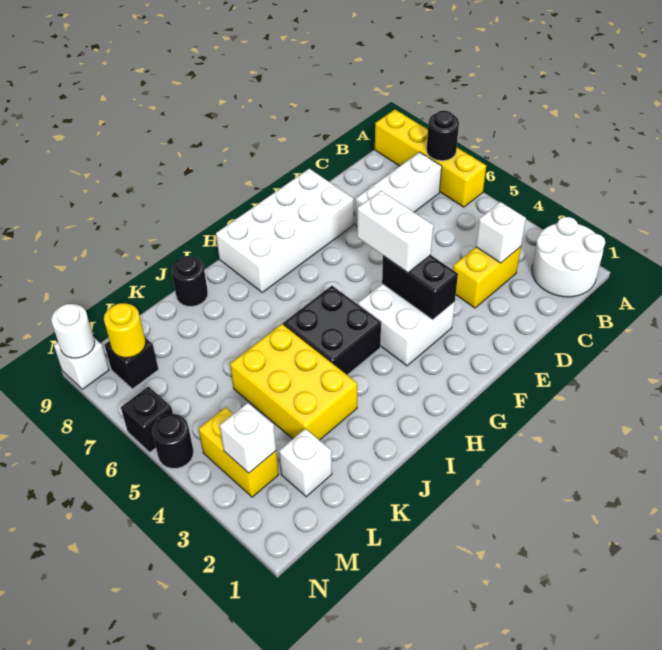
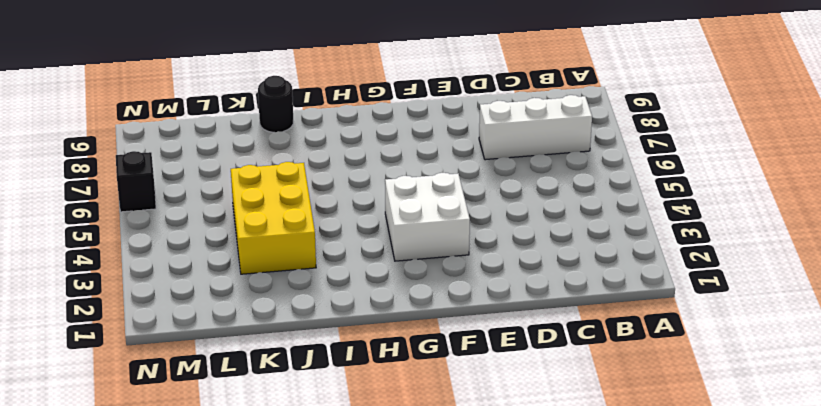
none -> white round brick A1:B2 level 1
none -> yellow brick A6:A9 level 1
none -> yellow brick C3:D3 level 1

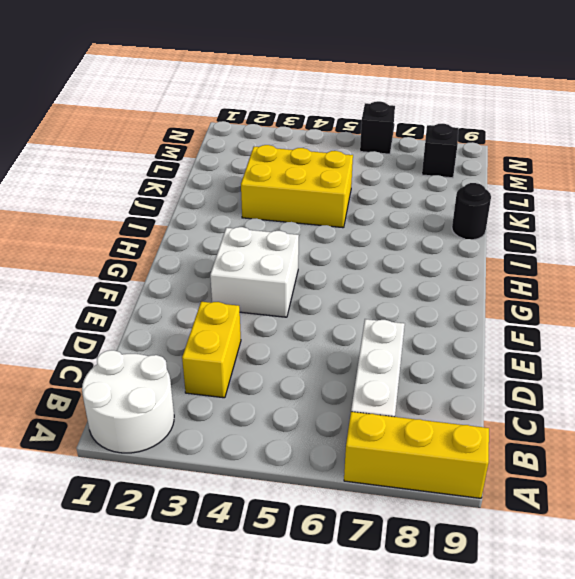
yellow brick A7:A9 level 1 -> yellow brick A6:A9 level 1
none -> white brick E8:H9 level 1
none -> black brick H4:I5 level 1
none -> white brick L2 level 1

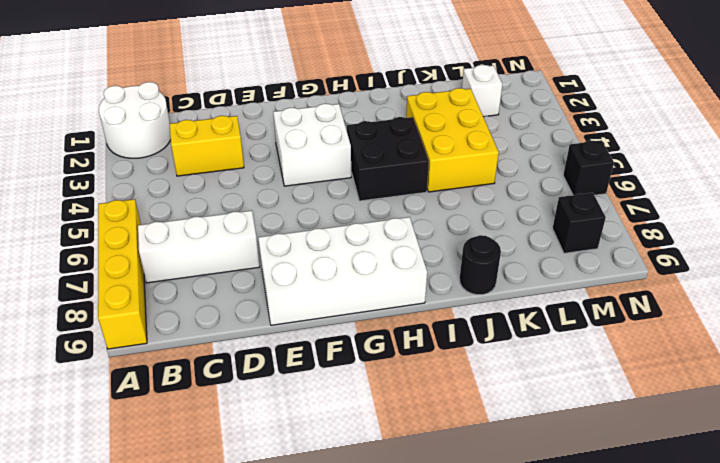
none -> yellow brick M3:M4 level 1
none -> black round brick N5 level 1
none -> white brick N9 level 1

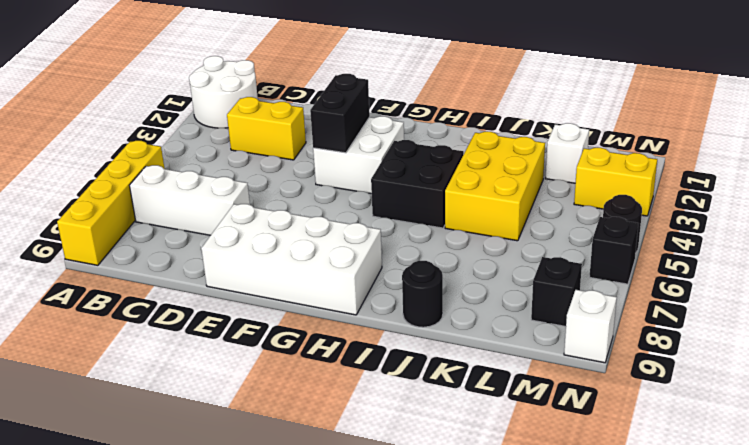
yellow brick M3:N3 level 1 -> yellow brick M3:M4 level 1
none -> black round brick A7 level 2
none -> white brick C3 level 2
none -> white brick M3 level 2

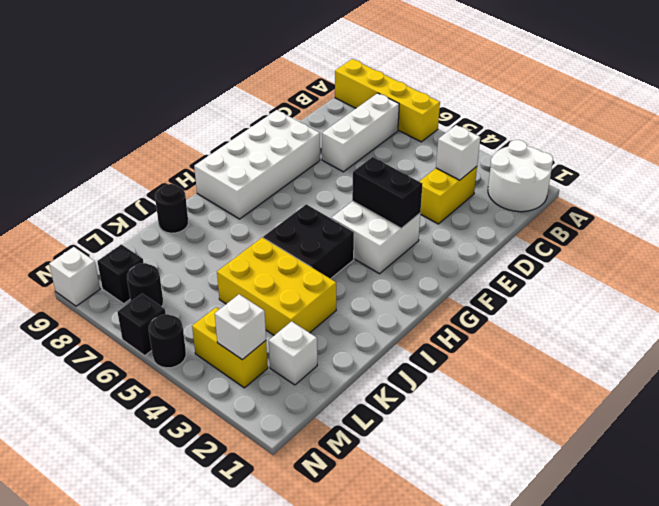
black round brick M7 level 1 -> black round brick A7 level 2
none -> yellow round brick M8 level 2
none -> white round brick N9 level 2
none -> white brick F4:F5 level 3

